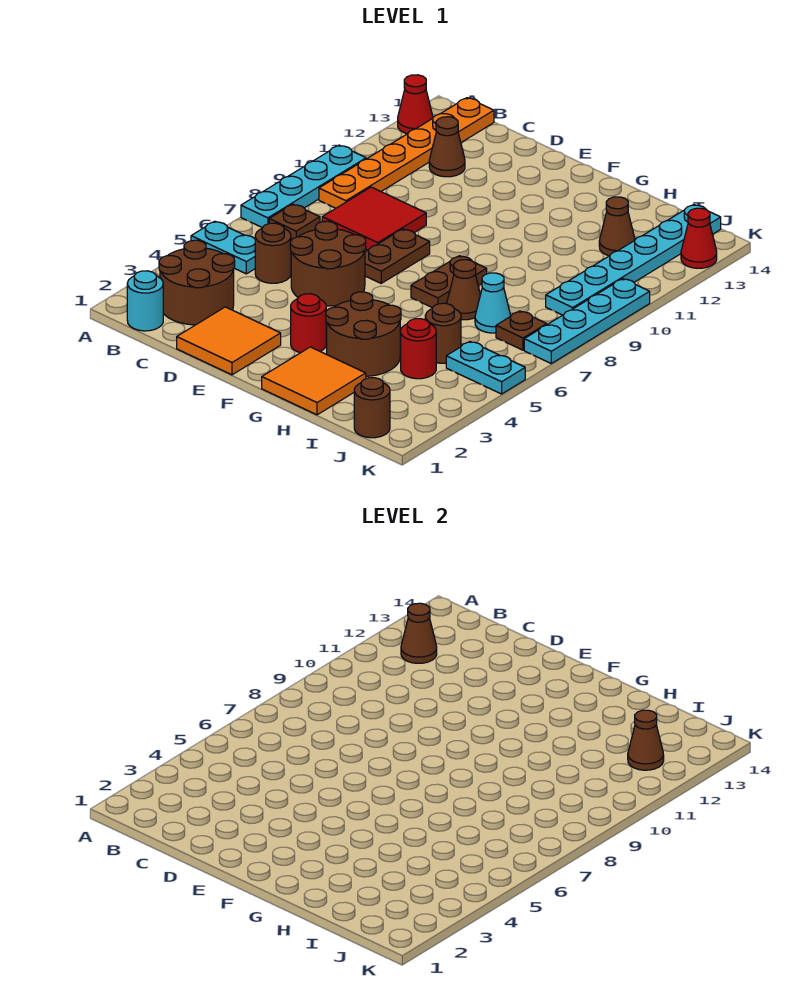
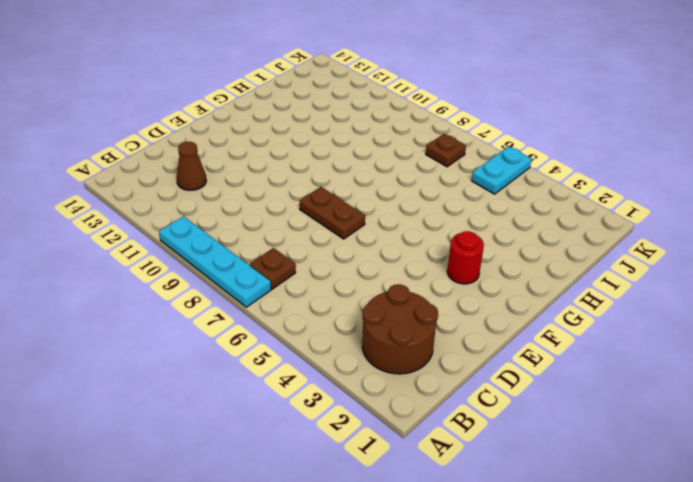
none -> cyan plate A5:B5 level 1
none -> red cone A13 level 1
none -> cyan round brick B1 level 1
none -> orange plate B9:B14 level 1

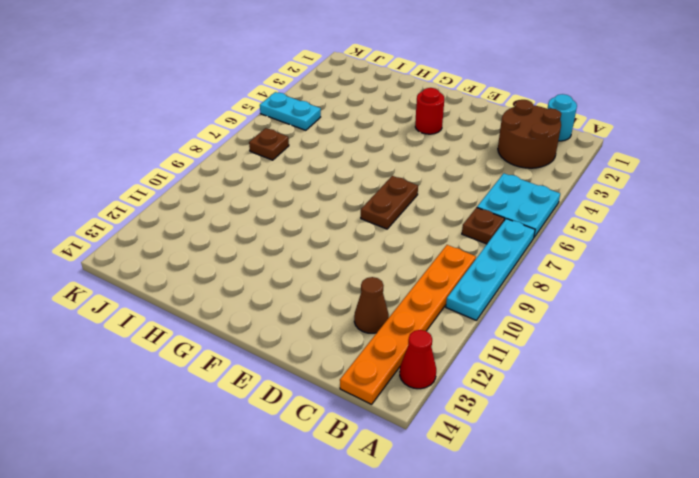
cyan plate A5:B6 level 1 -> cyan plate A5:B5 level 1
none -> brown round brick C5 level 1
none -> red tile C8:D9 level 1
none -> orange tile D1:E2 level 1
none -> brown round brick D5:E6 level 1

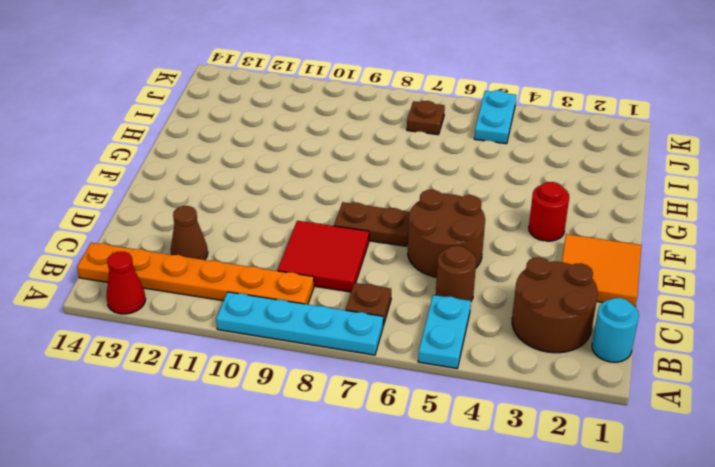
none -> orange tile G1:H2 level 1
none -> brown round brick G3:H4 level 1
none -> brown plate G7:G8 level 1
none -> brown cone H7 level 1

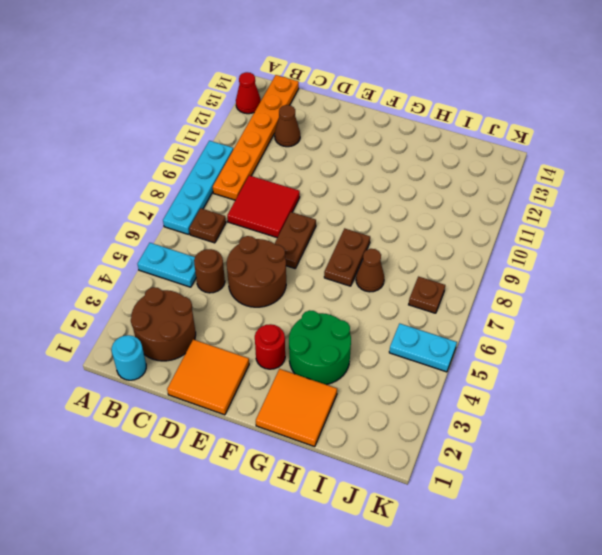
green round brick G3:H4 level 1 -> brown round brick G3:H4 level 1
none -> red round brick I4 level 1
none -> brown round brick I5 level 1
none -> cyan cone I7 level 1
none -> brown cone I12 level 1

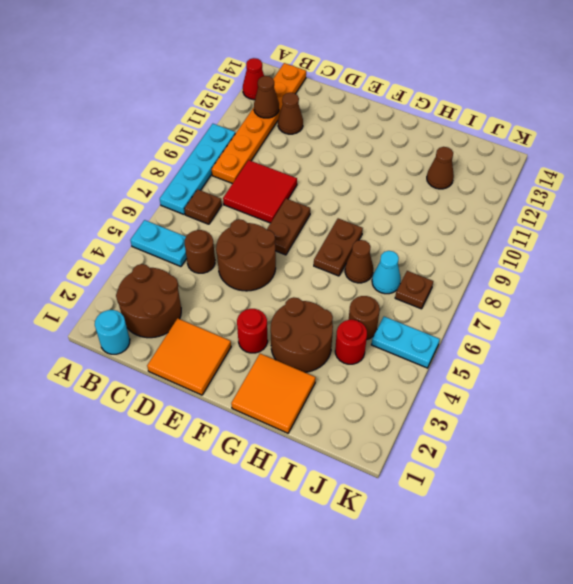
none -> brown round brick J1 level 1
none -> cyan plate J9:J14 level 1
none -> cyan plate K7:K10 level 1
none -> red cone K13 level 1

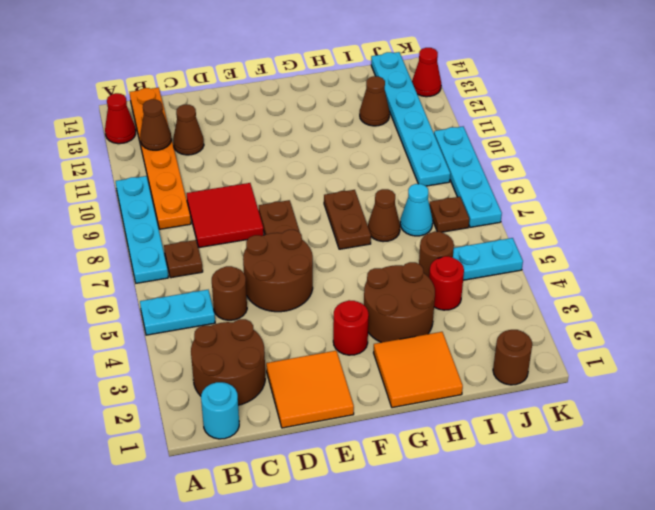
none -> brown cone J12 level 2

